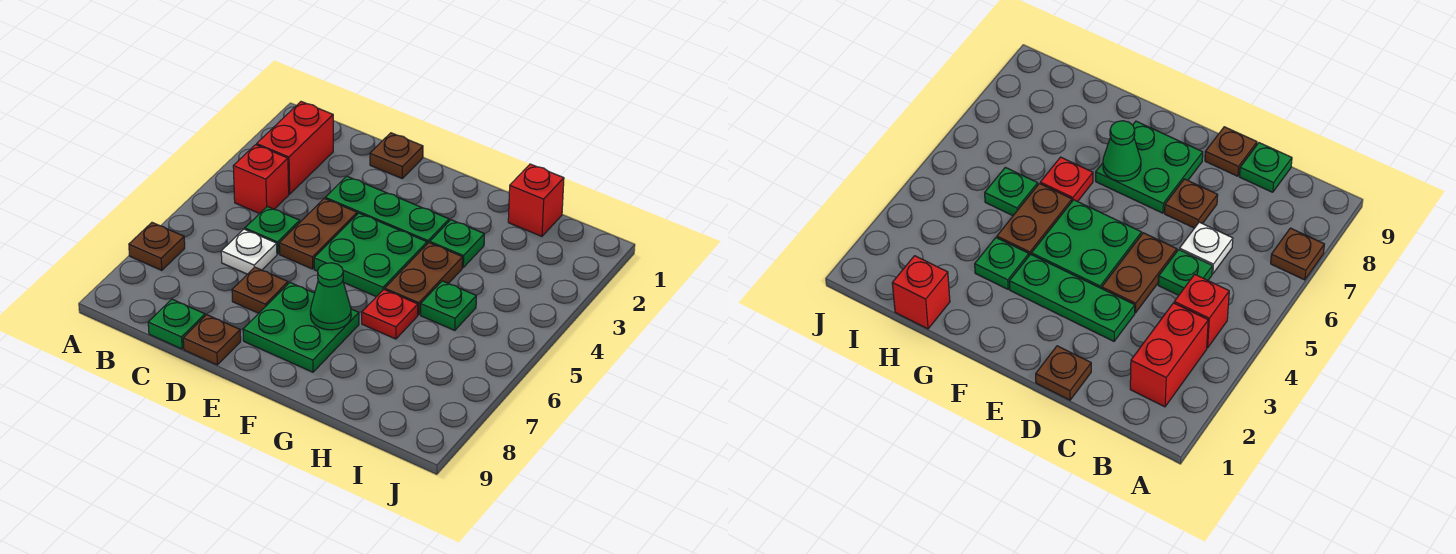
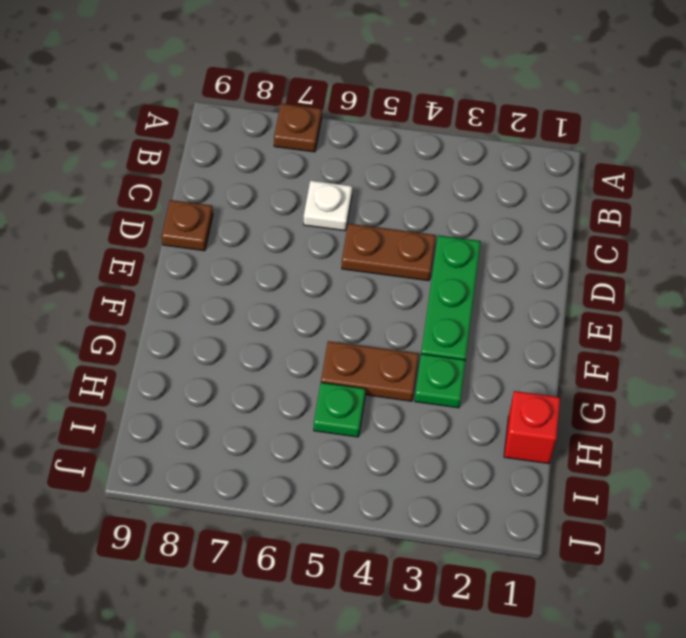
none -> red brick B2:B3 level 1
none -> red brick B4 level 1
none -> green plate C5 level 1

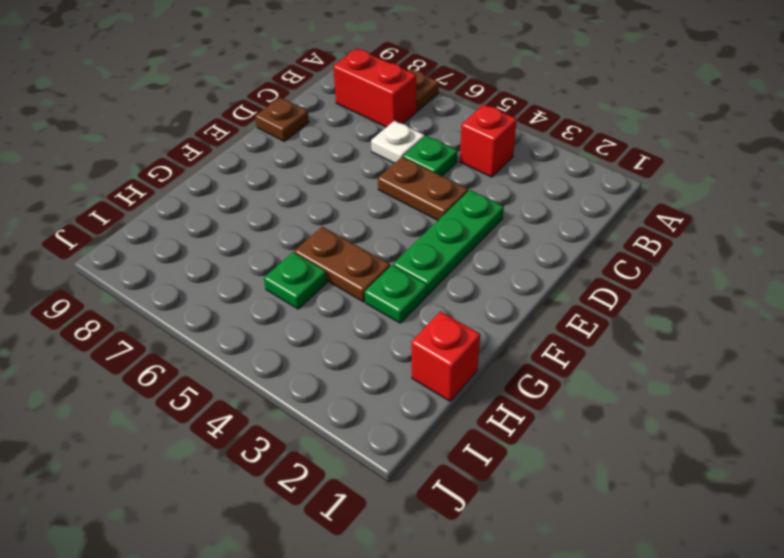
red brick B7:B8 level 1 -> red brick B2:B3 level 1
none -> green plate C9 level 1
none -> brown plate D1 level 1
none -> brown plate D7 level 1

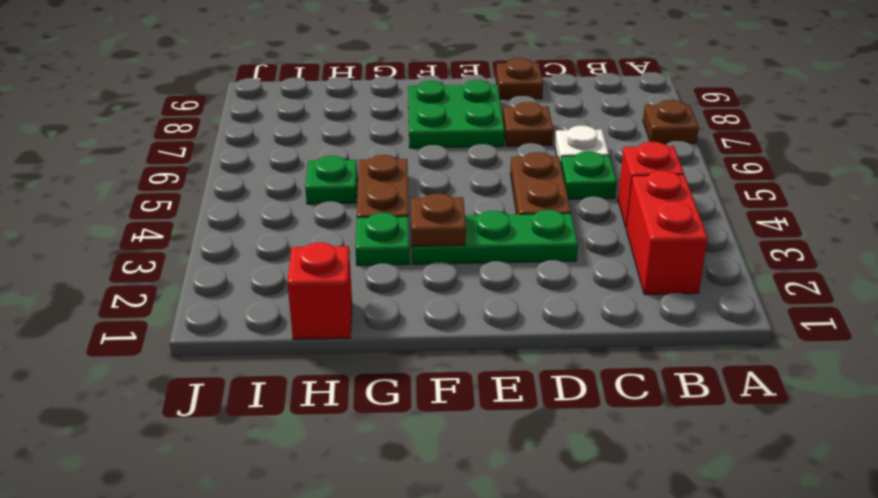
brown plate F3 level 2 -> brown plate D1 level 1
none -> green plate C9 level 1
none -> green plate E4:F5 level 1
none -> red plate G6 level 1

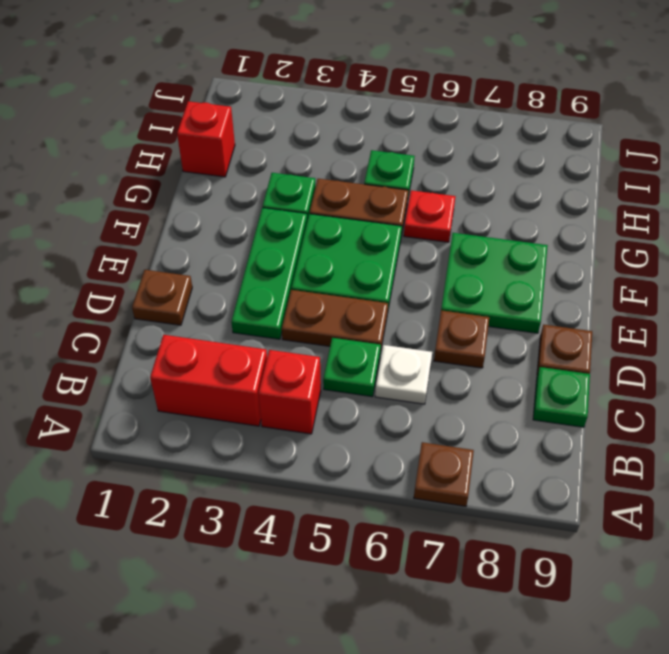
none -> green cone F7 level 2

